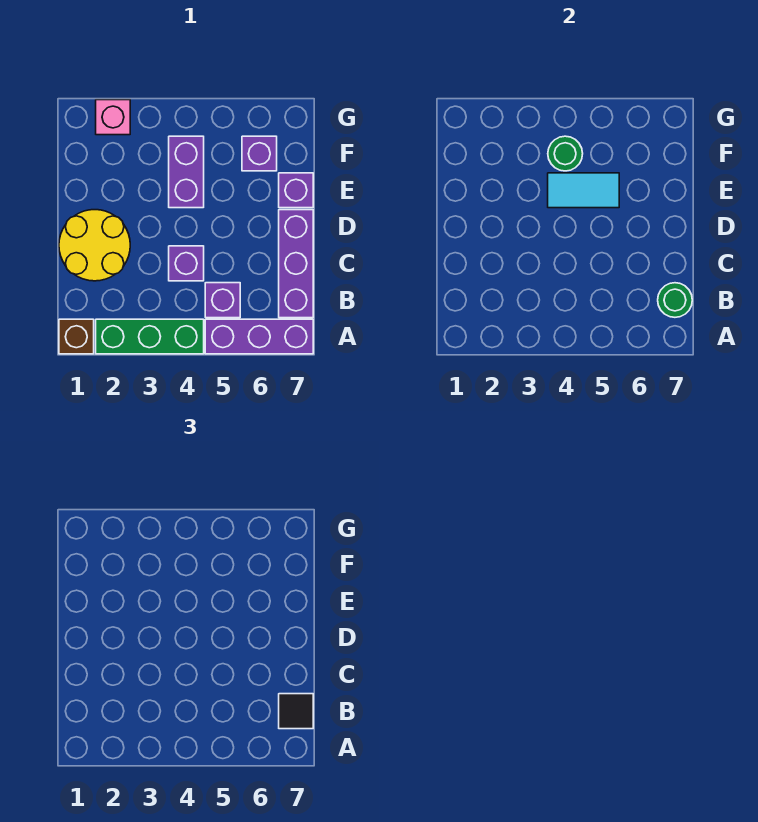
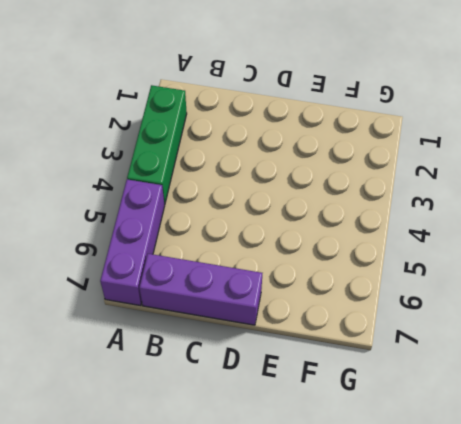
none -> brown brick A1 level 1
none -> purple brick B5 level 1
none -> yellow round brick C1:D2 level 1

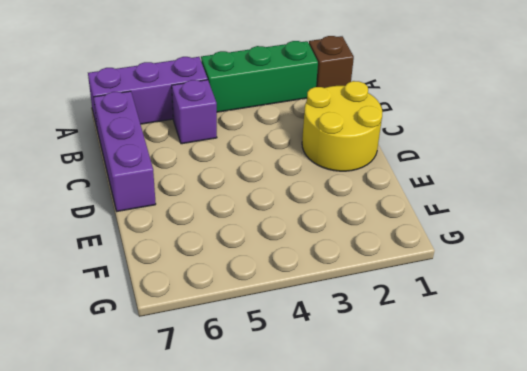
none -> purple brick C4 level 1
none -> purple brick E4:F4 level 1
none -> purple brick E7 level 1

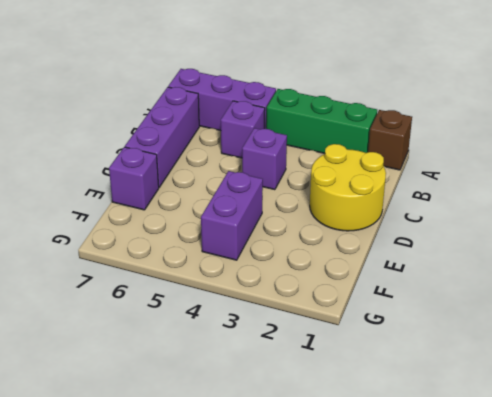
none -> purple brick F6 level 1
none -> pink brick G2 level 1
none -> green round brick B7 level 2

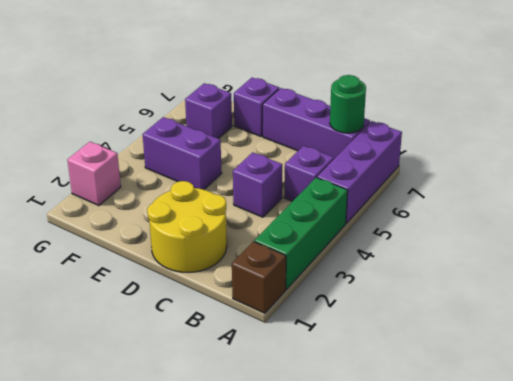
none -> cyan tile E4:E5 level 2
none -> green round brick F4 level 2
none -> black tile B7 level 3

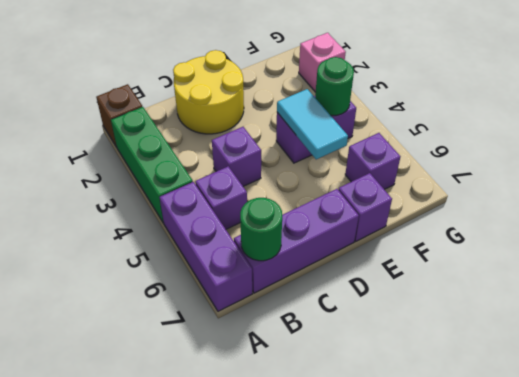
none -> black tile B7 level 3

